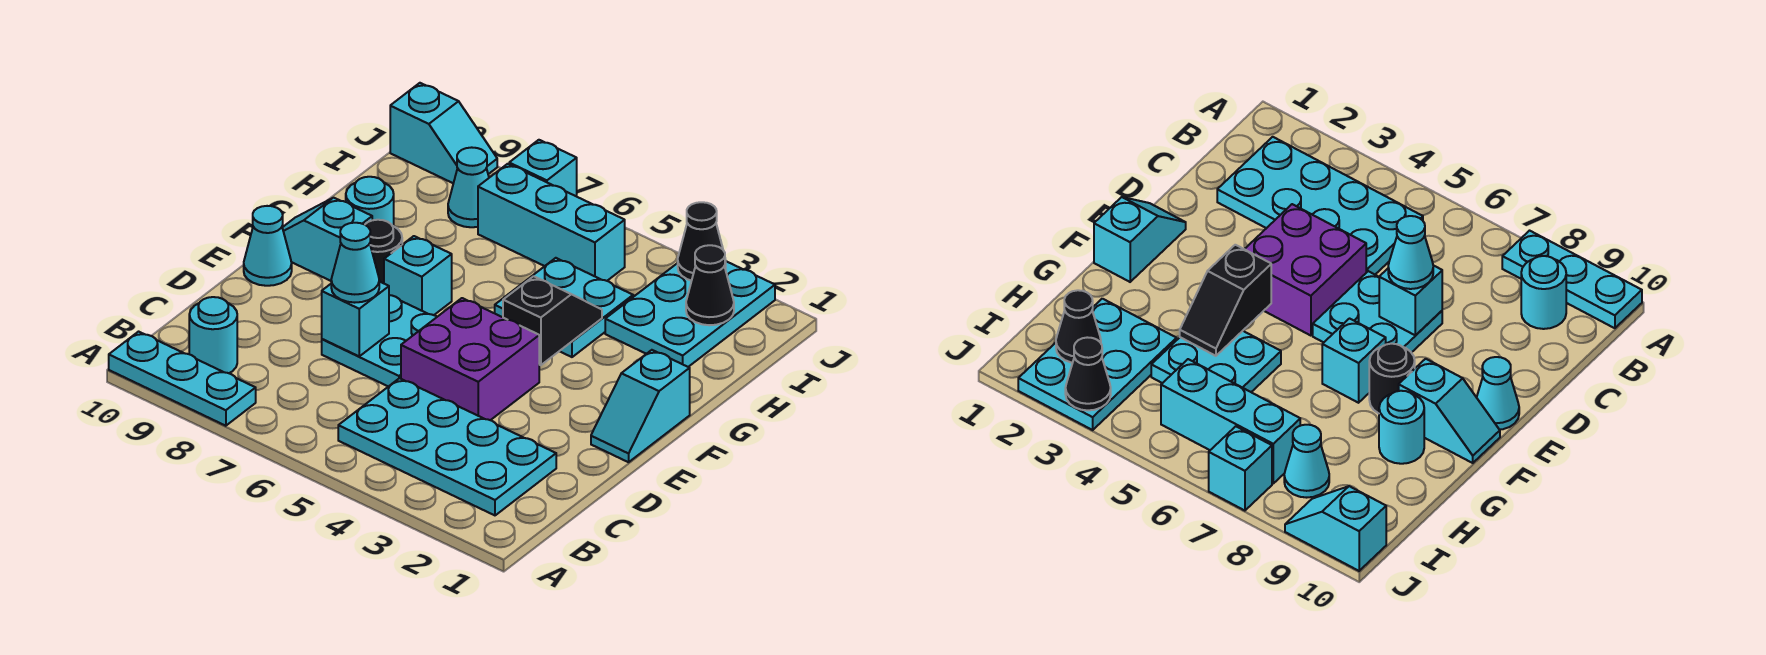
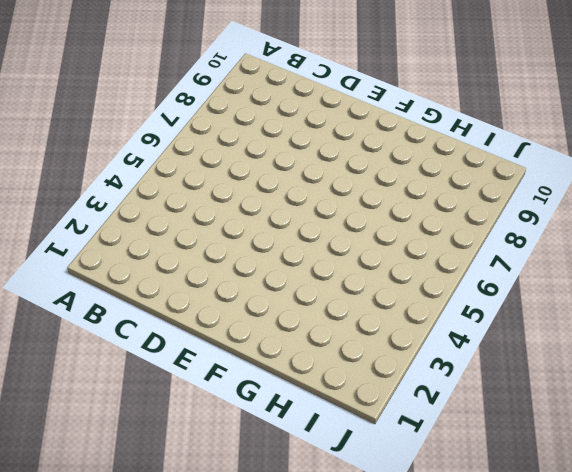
none -> cyan plate A8:A10 level 1
none -> cyan plate B2:C5 level 1
none -> cyan round brick B9 level 1

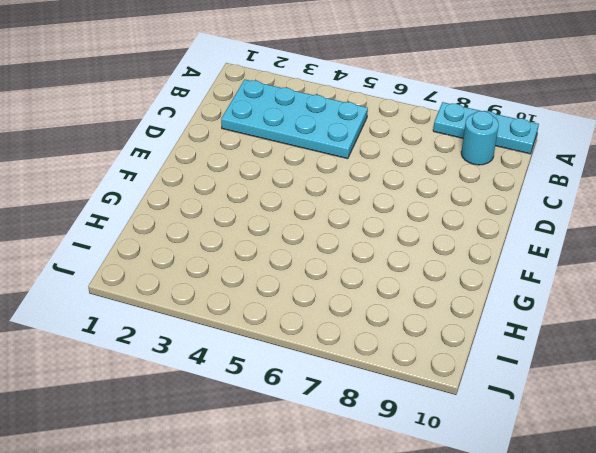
none -> purple brick D4:E5 level 1
none -> cyan plate D6:E7 level 1
none -> cyan slope E1:F1 level 1 top F

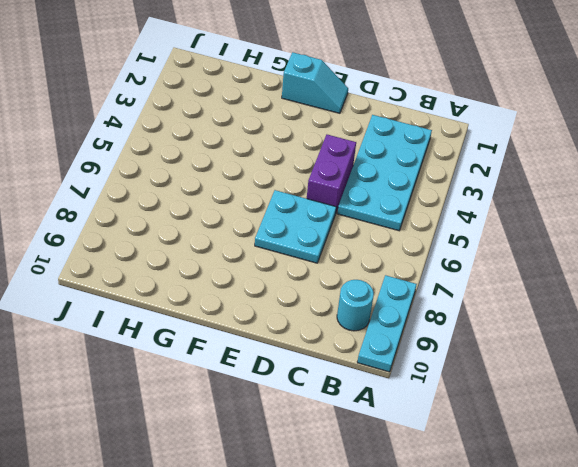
purple brick D4:D5 level 1 -> purple brick D4:E5 level 1
none -> cyan cone E10 level 1
none -> cyan brick F7 level 1
none -> black round brick F8 level 1

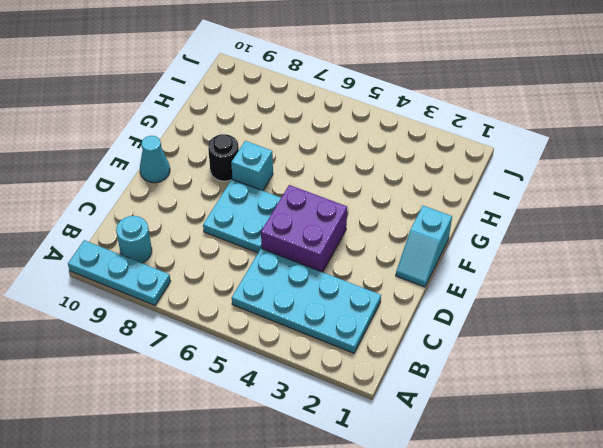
none -> cyan slope F9:F10 level 1 top 9
none -> cyan plate G4:H5 level 1
none -> cyan round brick G9 level 1

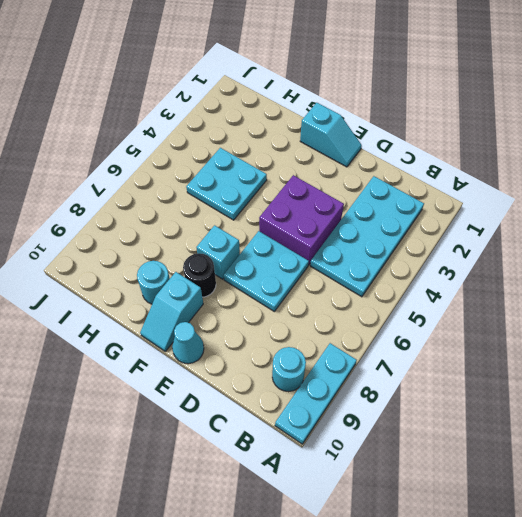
none -> cyan plate H2:J3 level 1
none -> cyan brick I5:I7 level 1
none -> cyan cone I8 level 1

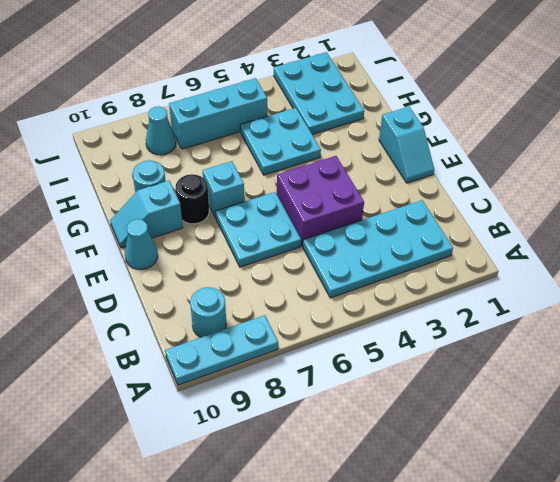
none -> cyan brick J7 level 1
none -> cyan slope J9:J10 level 1 top 10
none -> cyan brick D7 level 2

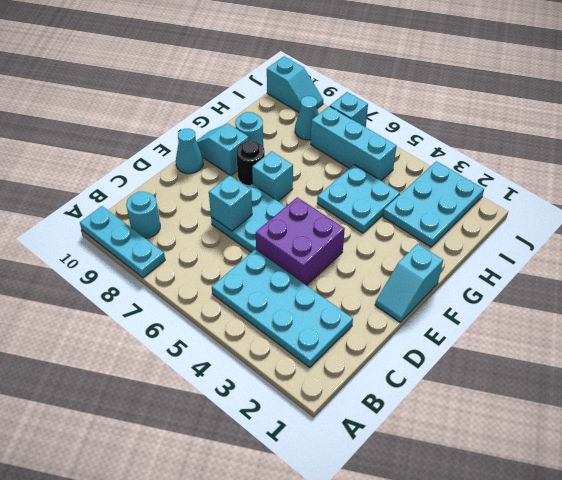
none -> black slope F4:G4 level 2 top F
none -> black cone I2 level 2
none -> black cone J3 level 2

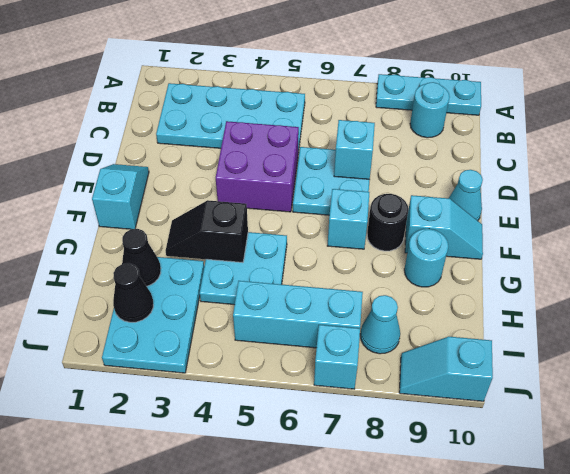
black slope G3:G4 level 2 top 4 -> black slope F4:G4 level 2 top F
black cone H2 level 2 -> black cone J3 level 2
none -> cyan cone D7 level 3

